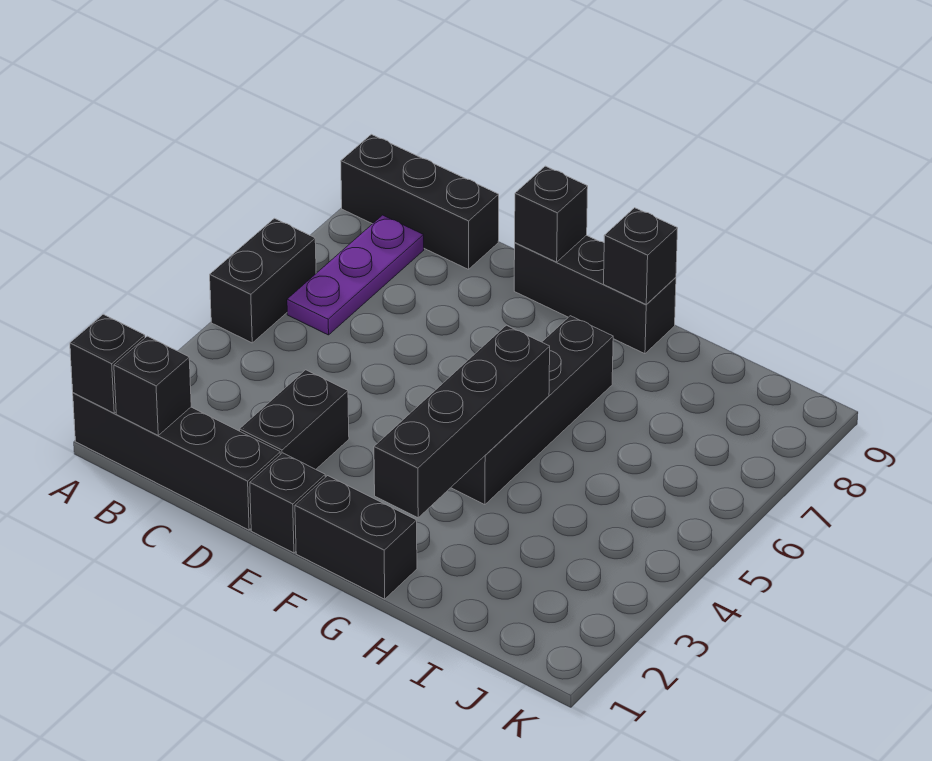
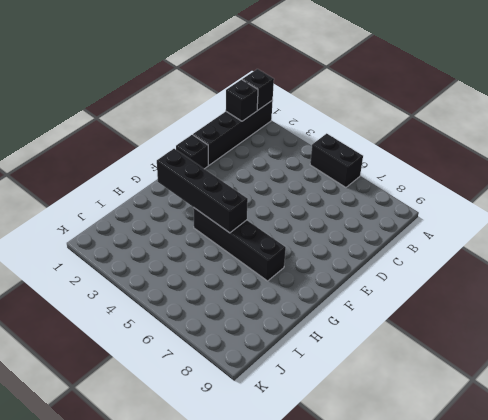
none -> black brick A9:C9 level 1
none -> purple plate B6:B8 level 1
none -> black brick D2:D3 level 1

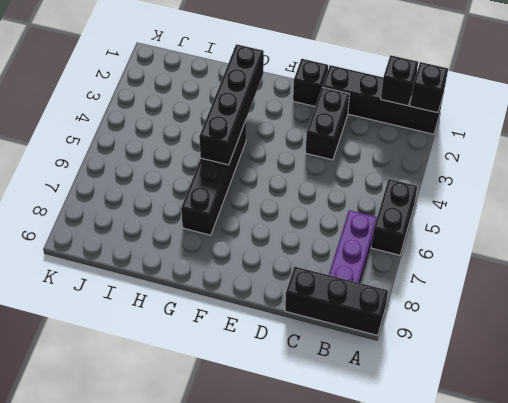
none -> black brick E9:G9 level 1
none -> black brick F1:G1 level 1
none -> black brick E9 level 2

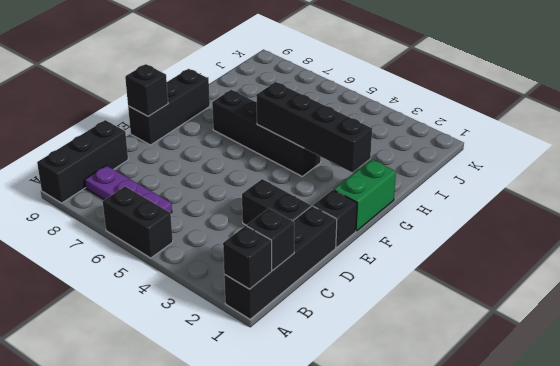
green brick F1:G1 level 1 -> black brick F1:G1 level 1
none -> black brick G9 level 2

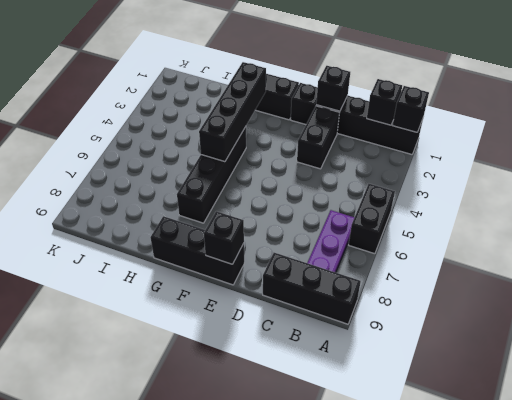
black brick D1 level 2 -> black brick G9 level 2

